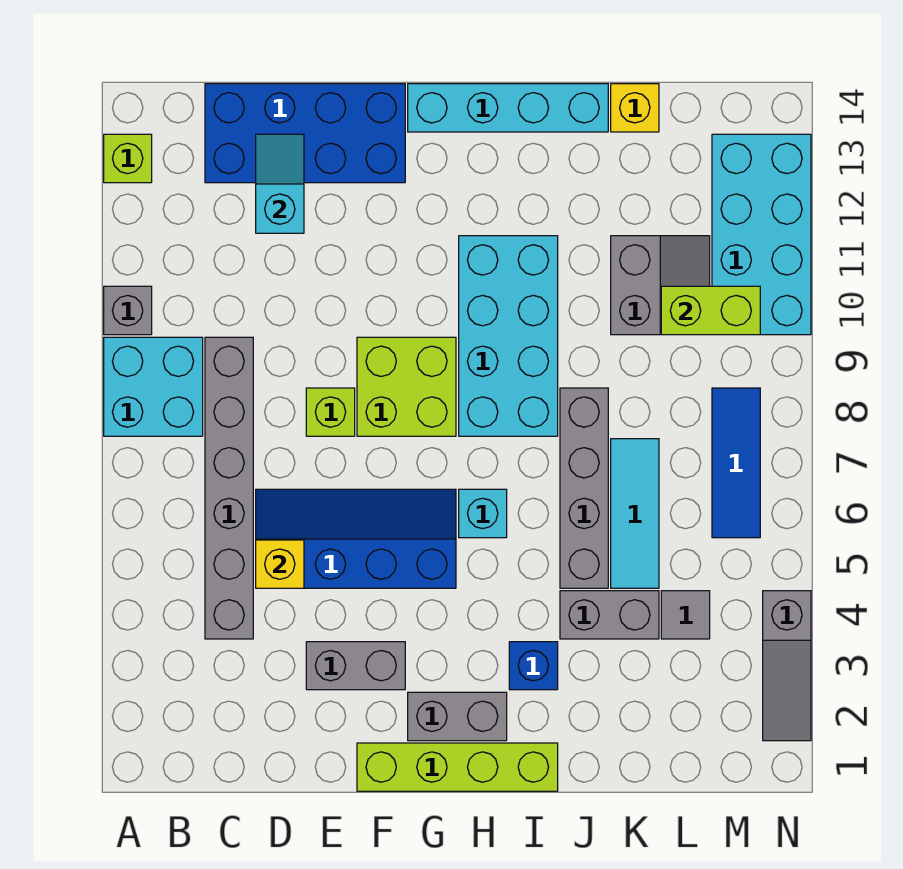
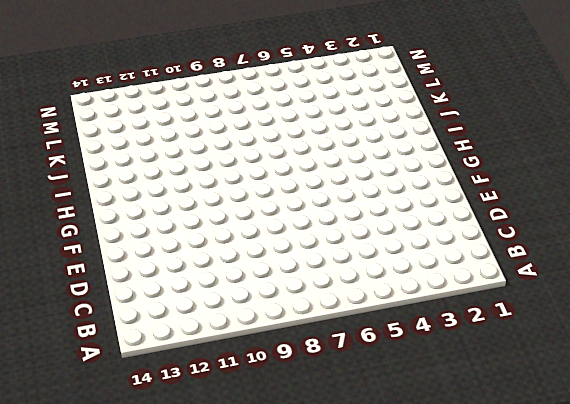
none -> cyan brick A8:B9 level 1
none -> grey brick A10 level 1
none -> lime brick A13 level 1

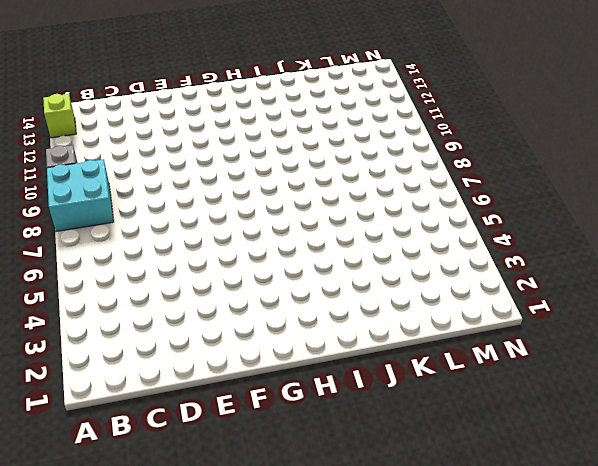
none -> grey brick C4:C9 level 1
none -> blue brick C13:F14 level 1
none -> blue slope D5:G6 level 1 top 5

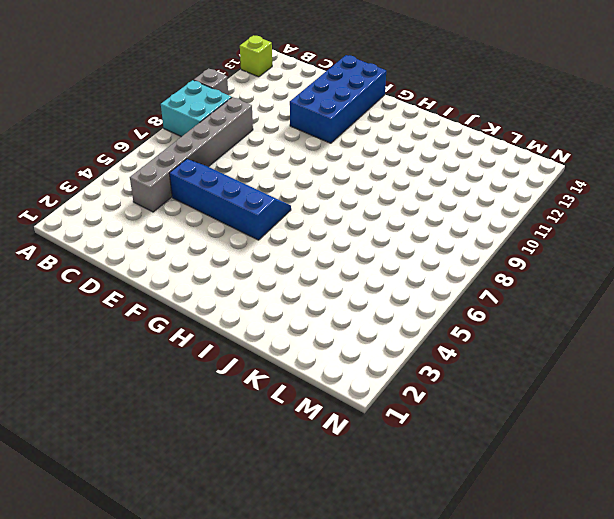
blue brick E11:F14 level 1 -> blue brick C13:F14 level 1
none -> grey brick E3:F3 level 1
none -> lime brick E8 level 1
none -> lime brick F1:I1 level 1

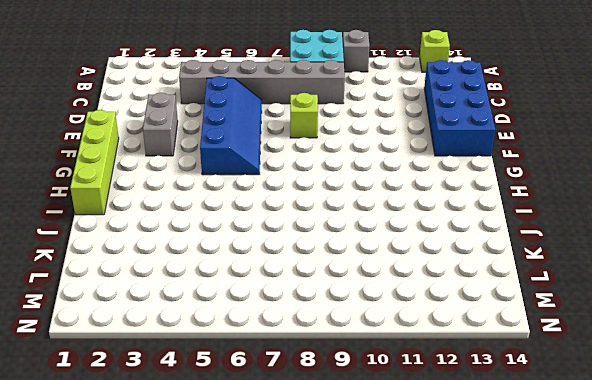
none -> lime brick F8:G9 level 1
none -> grey brick G2:H2 level 1
none -> cyan brick G14:J14 level 1

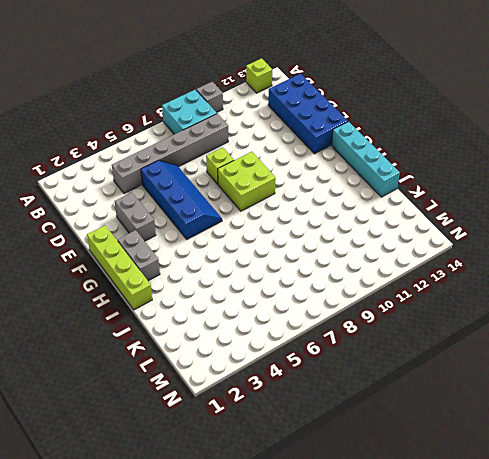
none -> cyan brick H6 level 1
none -> cyan brick H8:I11 level 1
none -> blue brick I3 level 1

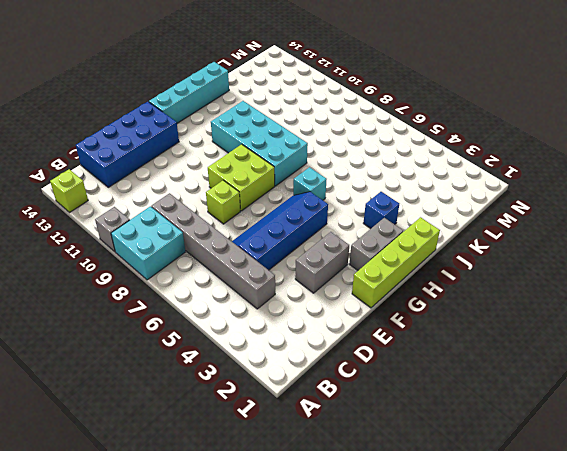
none -> grey brick J4:K4 level 1
none -> grey brick J5:J8 level 1
none -> cyan tile K5:K7 level 1

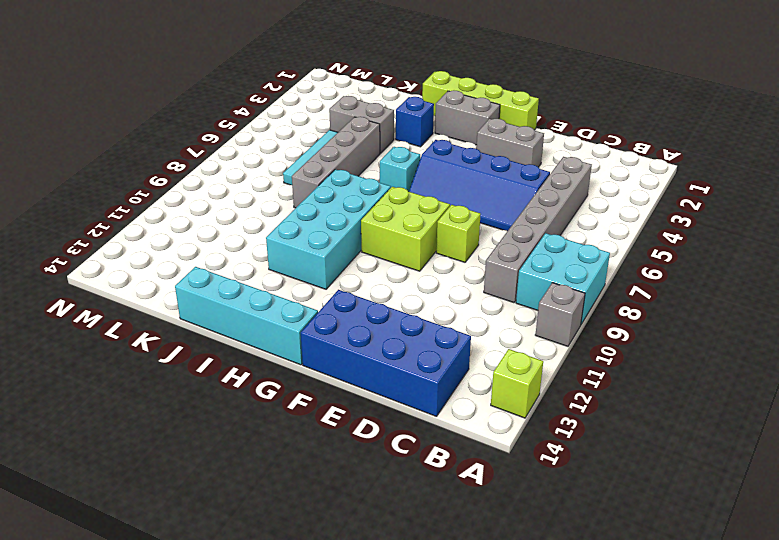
none -> grey slope K10:L11 level 1 top K
none -> yellow brick K14 level 1
none -> grey tile L4 level 1

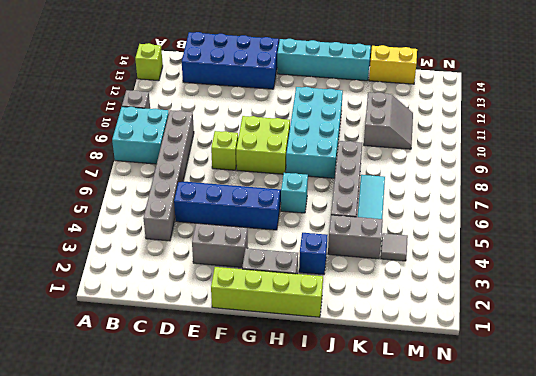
yellow brick K14:L14 level 1 -> yellow brick K14 level 1
none -> blue tile M6:M8 level 1
none -> cyan brick M10:N13 level 1
none -> grey slope N2:N4 level 1 top 4

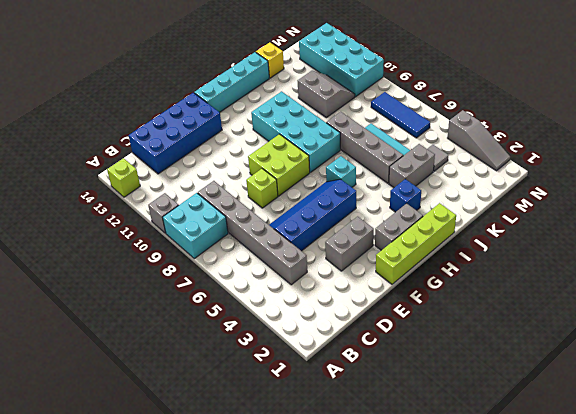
none -> yellow brick D5 level 2
none -> cyan slope D12:D13 level 2 top 12
none -> lime brick L10:M10 level 2

